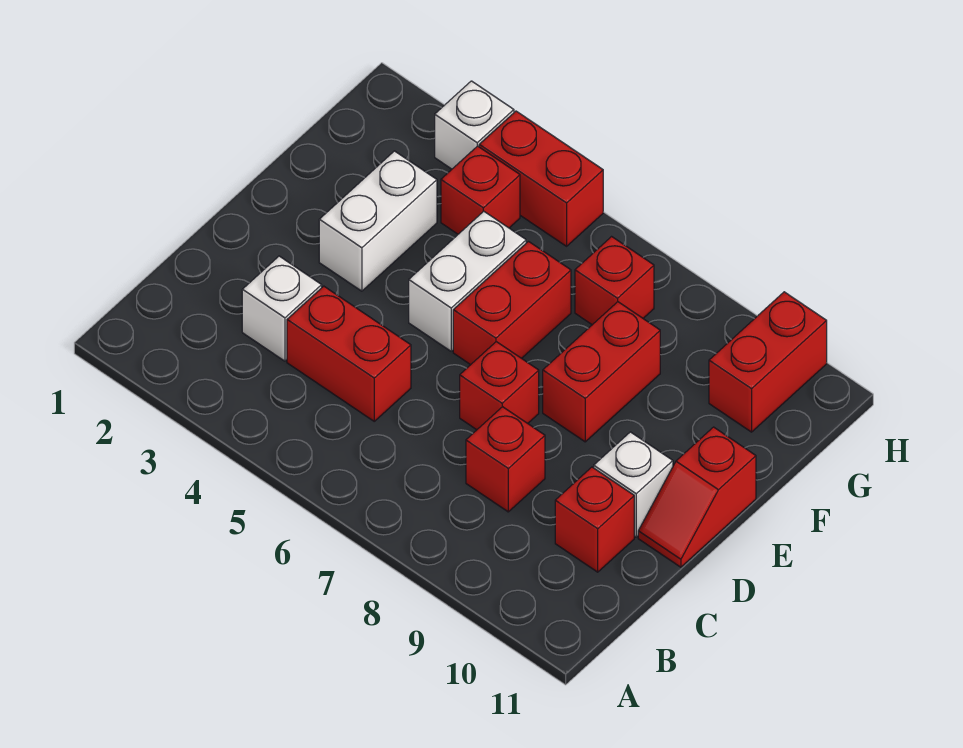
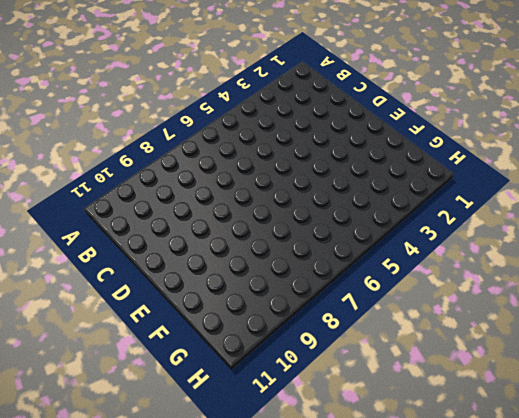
none -> white brick C3 level 1
none -> red brick C4:C5 level 1
none -> red brick C8 level 1

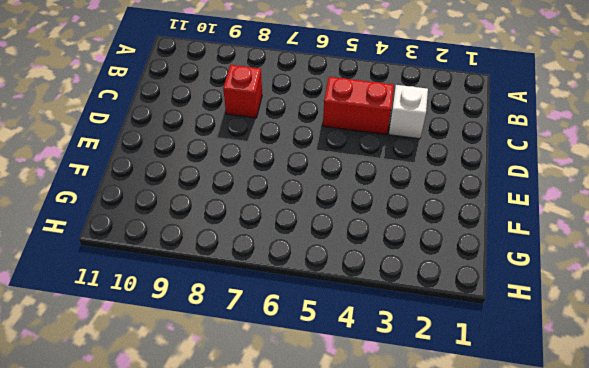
none -> red brick C10 level 1
none -> red brick D7 level 1
none -> white brick D10 level 1

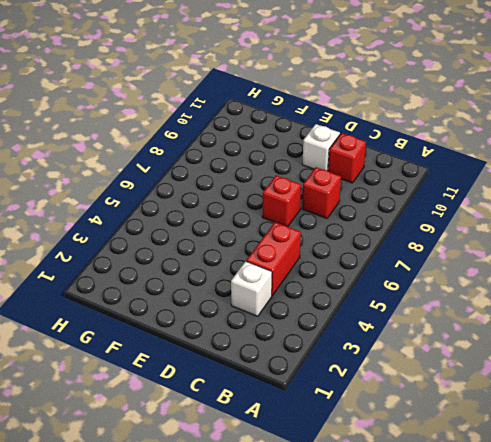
none -> red slope D11:E11 level 1 top E
none -> white brick E3:F3 level 1
none -> white brick E5:F5 level 1

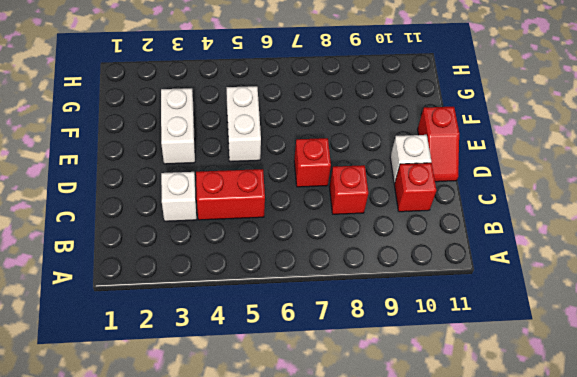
none -> red brick E6:F6 level 1
none -> red brick E8:F8 level 1
none -> red brick G4 level 1

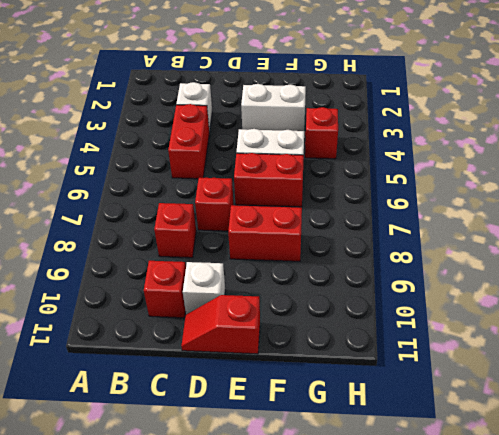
none -> red brick G7 level 1
none -> red brick G10:H10 level 1
none -> white brick H3 level 1

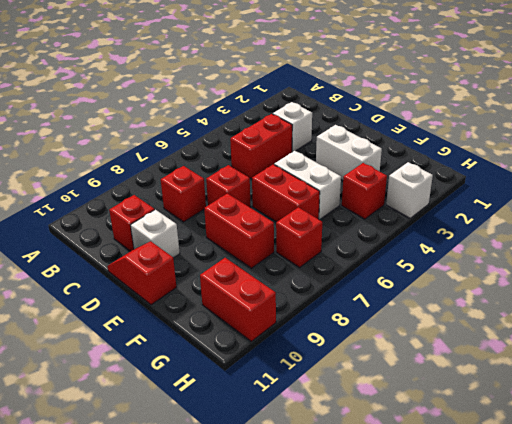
none -> red brick H4:H5 level 1

